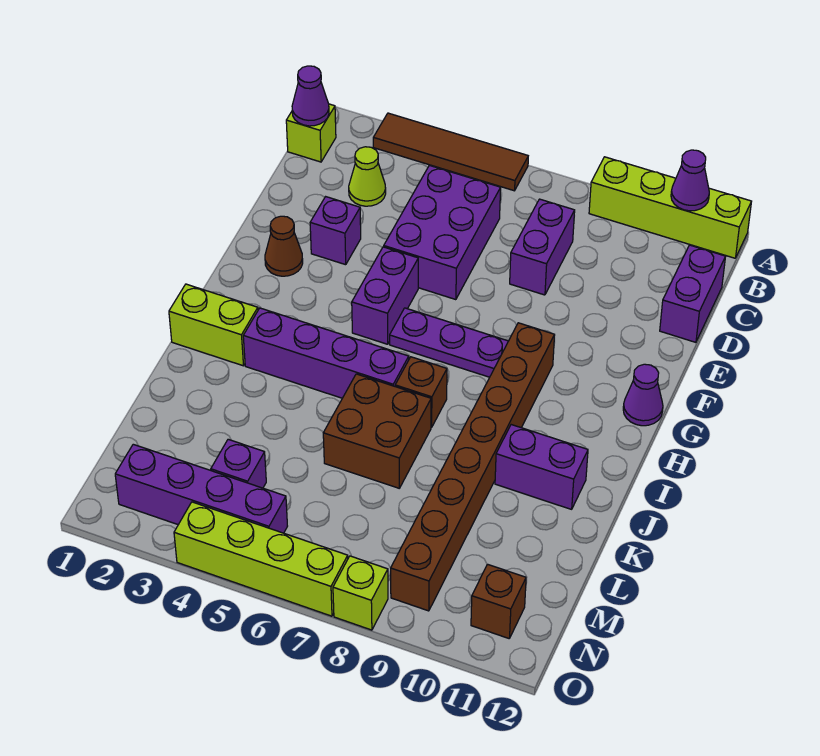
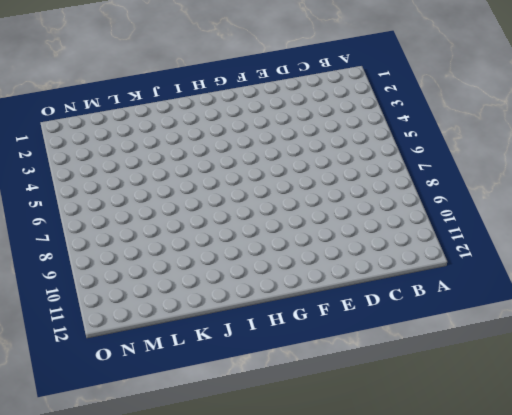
none -> brown tile A3:A6 level 1
none -> lime brick A9:A12 level 1
none -> lime brick B1 level 1

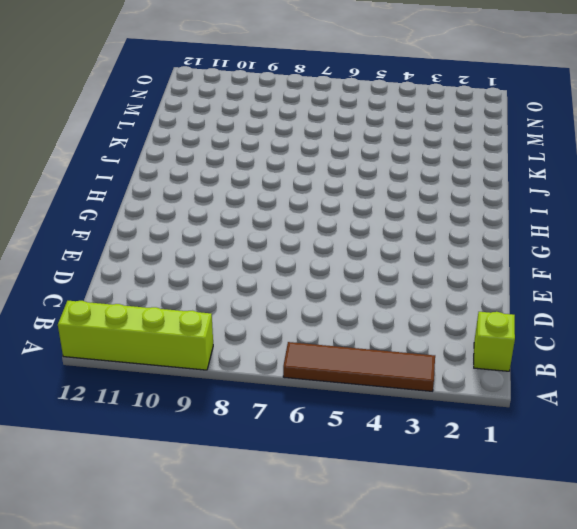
none -> lime cone C3 level 1
none -> purple brick C5:E6 level 1
none -> purple brick C8:D8 level 1

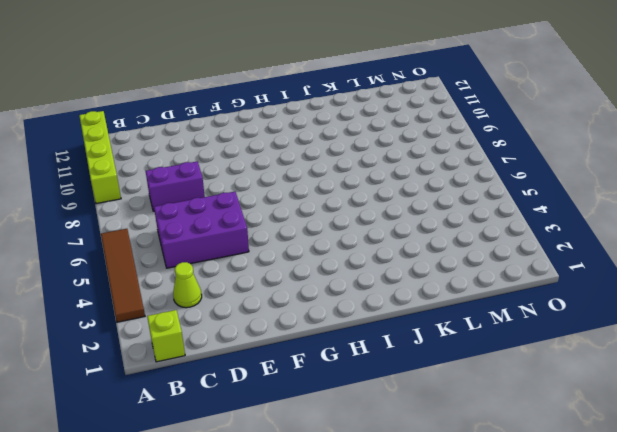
none -> purple brick C12:D12 level 1
none -> purple brick E3 level 1
none -> brown cone F2 level 1

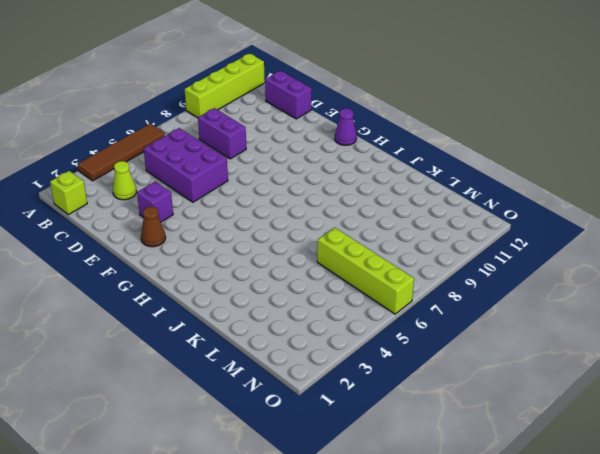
lime brick L6:O6 level 1 -> lime brick O4:O7 level 1
none -> purple brick F5:G5 level 1
none -> purple plate G6:G8 level 1
none -> brown brick G9:N9 level 1

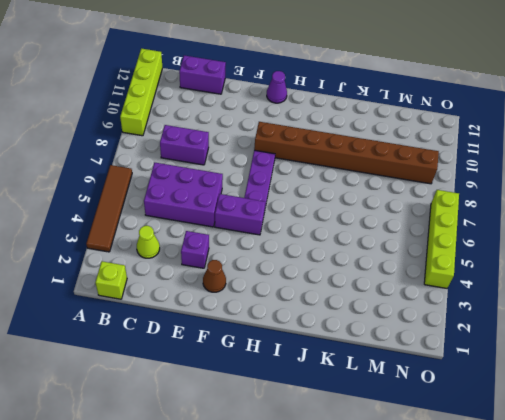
none -> lime brick I1:I2 level 1
none -> purple brick I3:I6 level 1
none -> brown brick I7 level 1

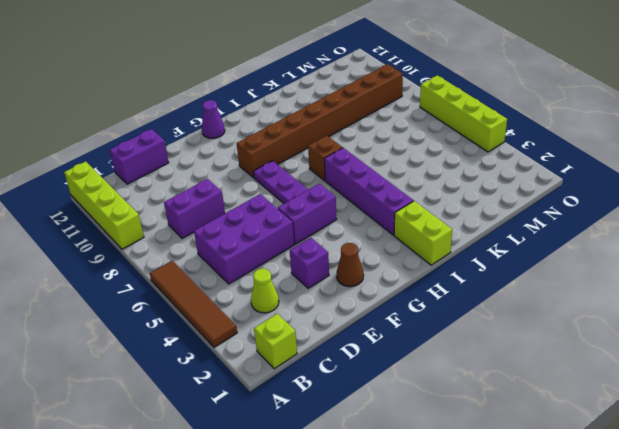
none -> brown brick J6:K7 level 1
none -> purple brick J10:J11 level 1
none -> purple brick M4 level 1

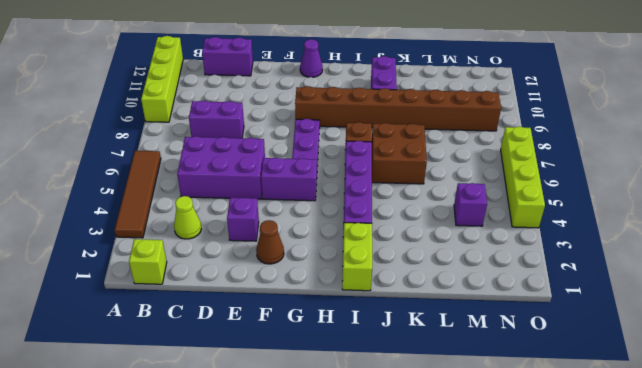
none -> purple brick N2:N5 level 1
none -> brown brick N11 level 1
none -> lime brick O8 level 1

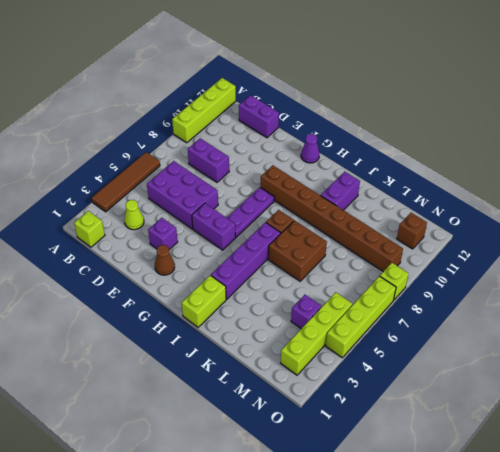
lime brick N2:N5 level 1 -> purple brick N2:N5 level 1
none -> purple cone A11 level 2
none -> purple cone B1 level 2

